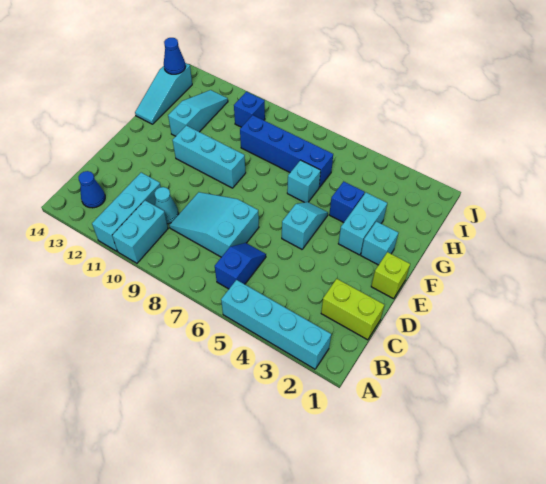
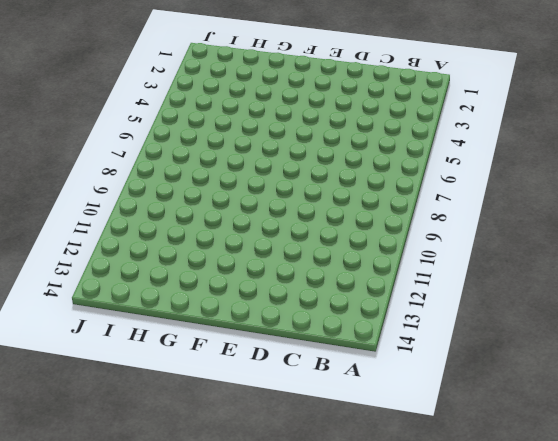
none -> cyan brick A2:A5 level 1
none -> cyan brick A10:B10 level 1
none -> cyan brick A11:C11 level 1

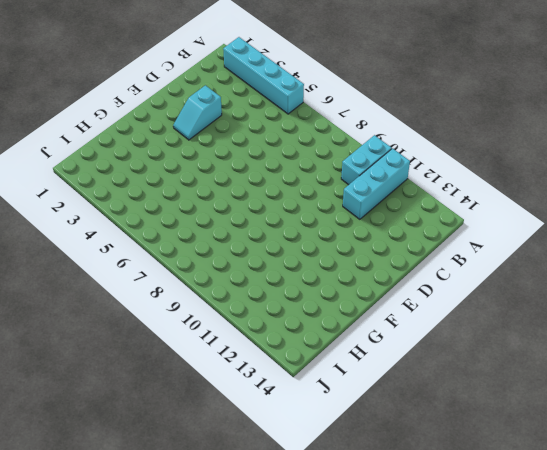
cyan slope D3:E3 level 1 top D -> cyan slope E5:F5 level 1 top E
none -> blue slope B6:C6 level 1 top B
none -> blue cone B13 level 1
none -> lime brick C1:C2 level 1

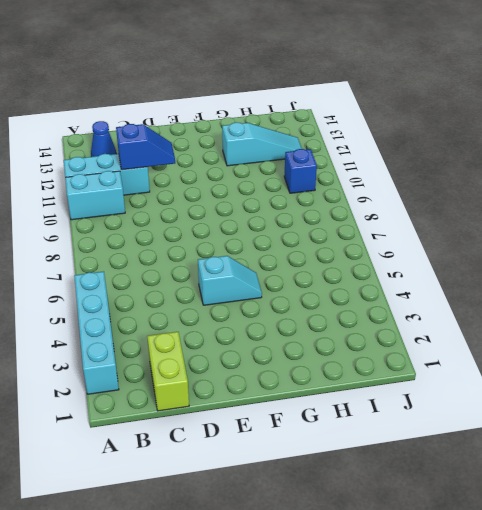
blue slope C11:D11 level 2 top C -> blue slope B6:C6 level 1 top B
none -> cyan slope C7:D9 level 1 top 7
none -> cyan cone C10 level 1
none -> lime brick E1 level 1

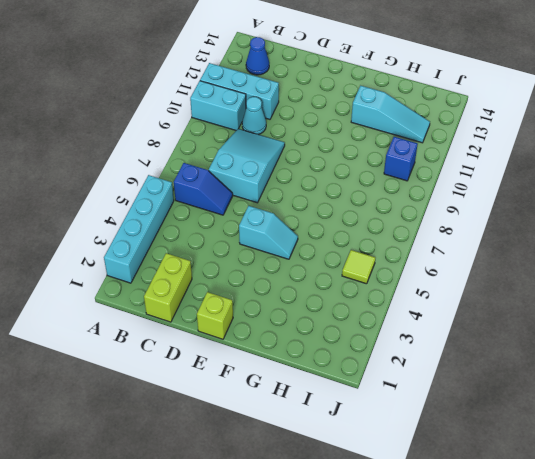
lime tile I5 level 1 -> none
none -> cyan brick F2 level 1
none -> cyan brick F3:G3 level 1
none -> cyan brick F9:F11 level 1

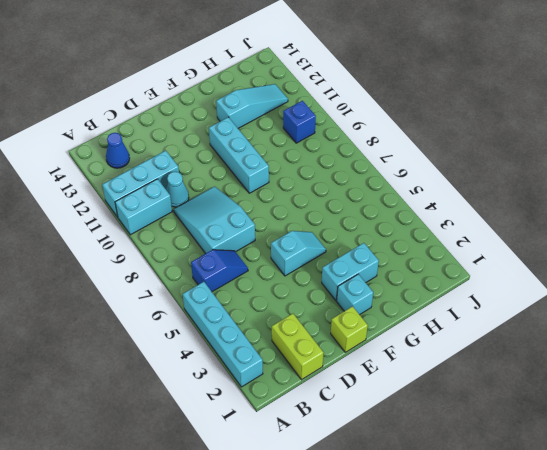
none -> blue brick G4 level 1
none -> cyan brick G6 level 1
none -> cyan slope G14:I14 level 1 top I

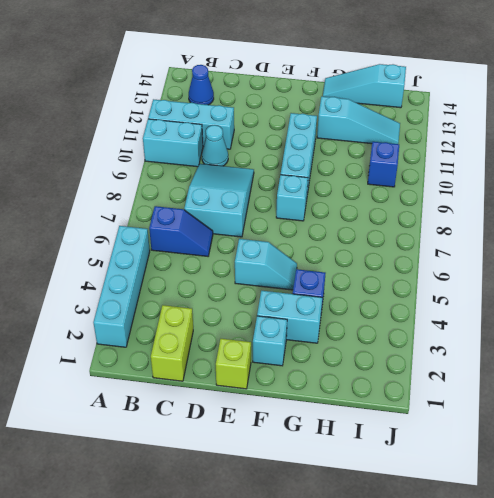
cyan brick F8 level 1 -> cyan brick G6 level 1
none -> blue brick H6:H9 level 1
none -> blue cone I14 level 2

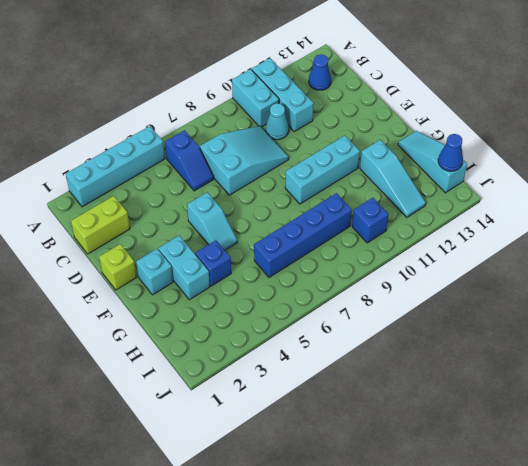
none -> cyan brick G6 level 1

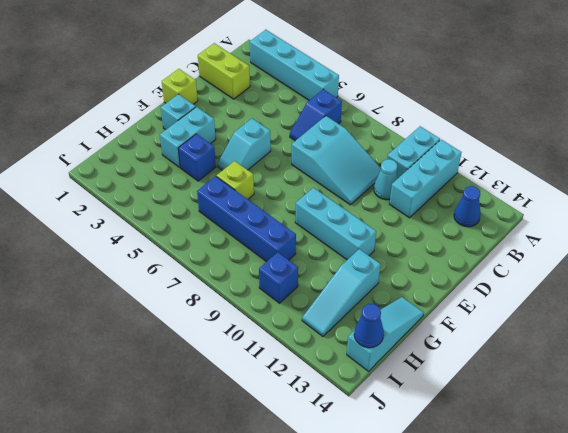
lime brick G6 level 1 -> cyan brick G6 level 1

